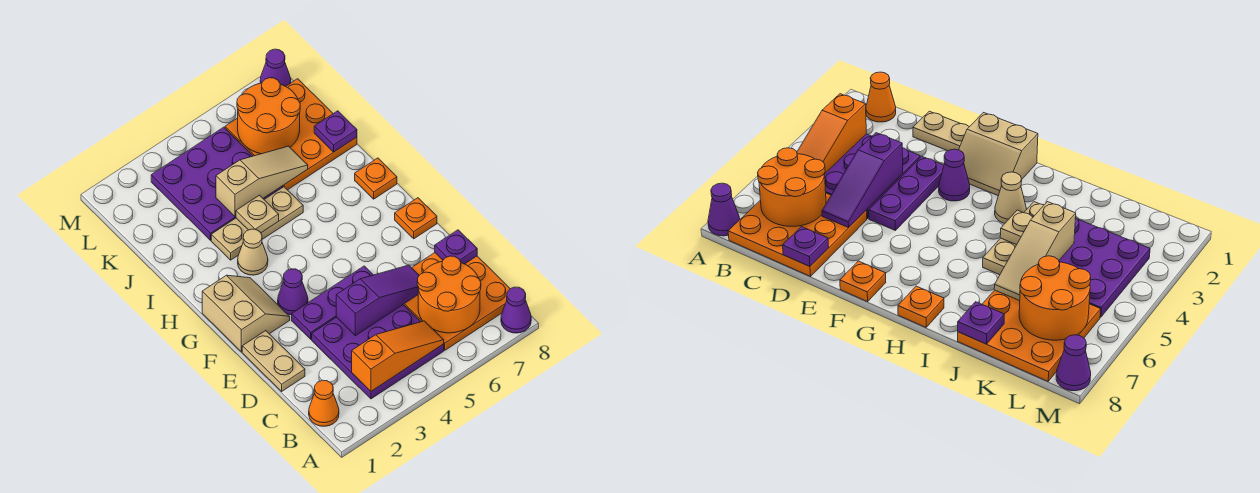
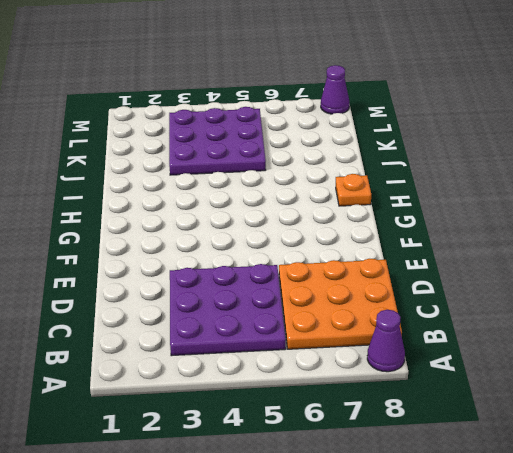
none -> orange cone B1 level 1
none -> tan plate D1:E1 level 1
none -> purple plate E3:E5 level 1

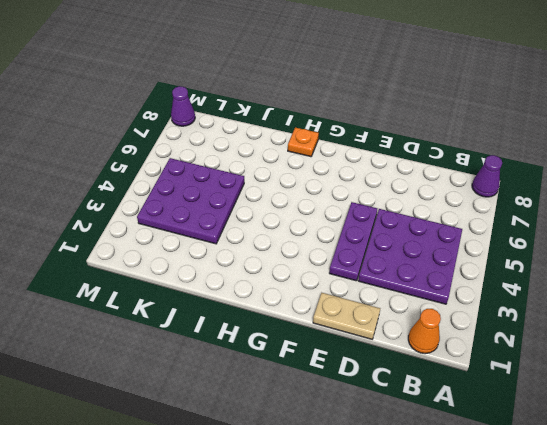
none -> orange plate B6:D8 level 1
none -> tan slope F1:G2 level 1 top 1
none -> purple cone F3 level 1

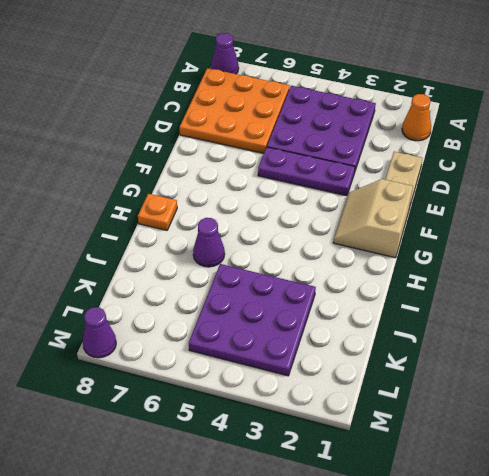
purple cone I6 level 1 -> purple cone F3 level 1
none -> orange plate F8 level 1
none -> tan cone H3 level 1
none -> tan plate I3:I5 level 1

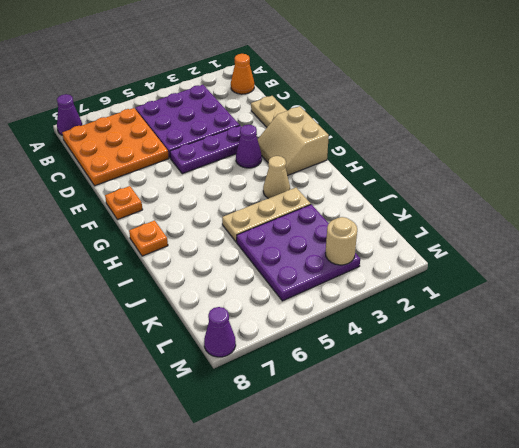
tan round brick L3 level 2 -> none
none -> orange plate J6:L8 level 1
none -> orange slope B3:B5 level 2 top 3
none -> orange round brick B6:C7 level 2

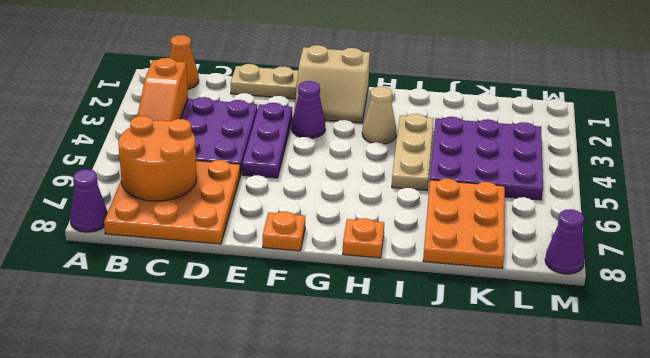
orange plate J6:K8 level 1 -> orange plate J6:L8 level 1
none -> purple slope D4:D6 level 2 top 4
none -> purple plate D8 level 2
none -> tan plate I4 level 2

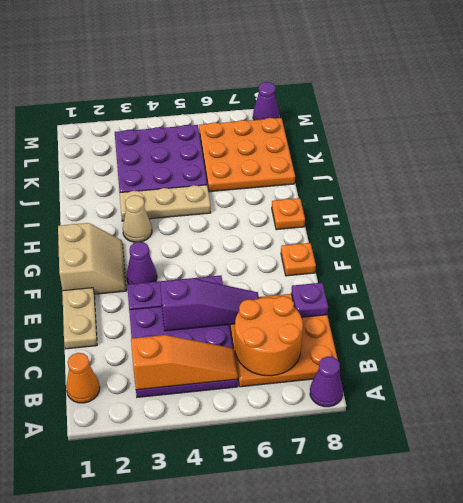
none -> tan plate I4 level 2
none -> tan slope J4:J6 level 2 top 4
none -> purple plate J8 level 2

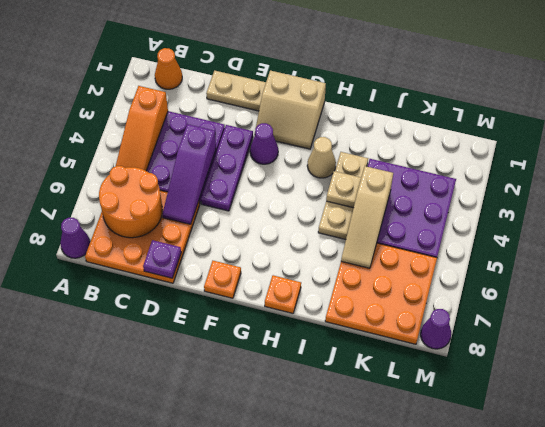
none -> purple plate J8 level 2
none -> orange round brick K6:L7 level 2

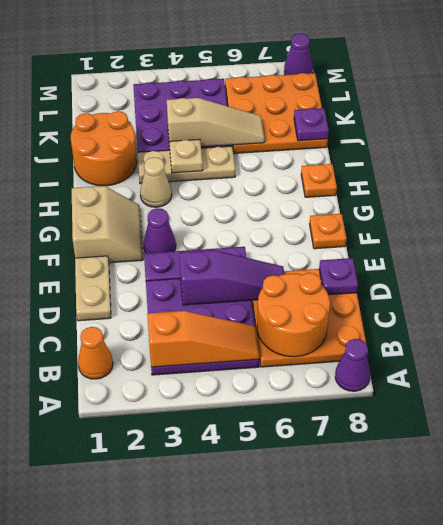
orange round brick I1:J2 level 1 -> orange round brick K6:L7 level 2

